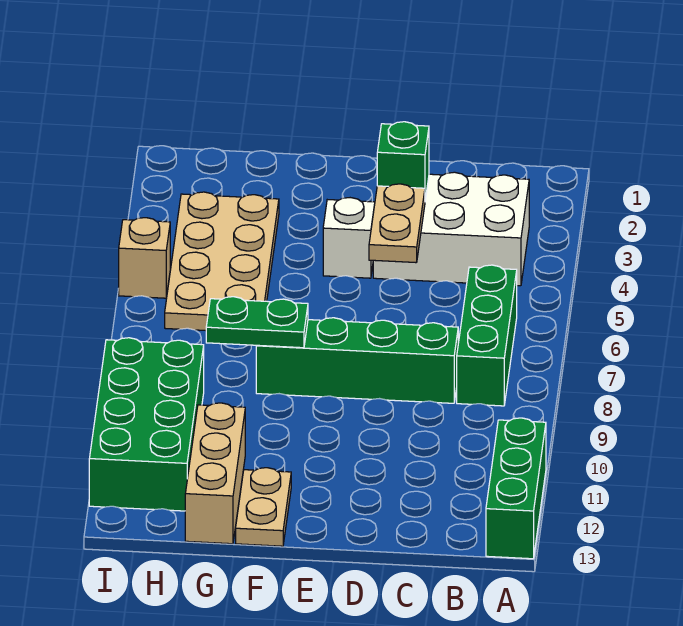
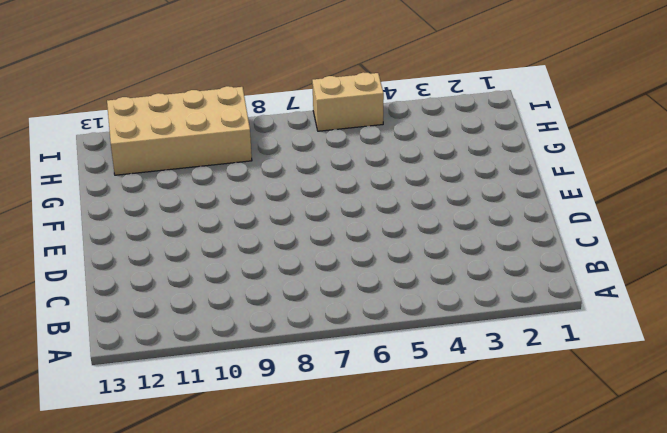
tan brick H9:I12 level 1 -> green brick H9:I12 level 1
tan brick I5:I6 level 1 -> tan brick I5 level 1
none -> green brick A11:A13 level 1
none -> white brick B3:D4 level 1
none -> green brick B6:B8 level 1

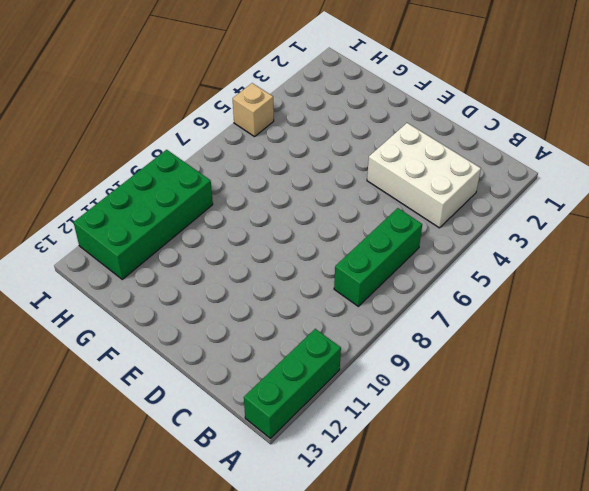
none -> green brick C8:F8 level 1
none -> white brick E4 level 1
none -> tan plate F12:F13 level 1

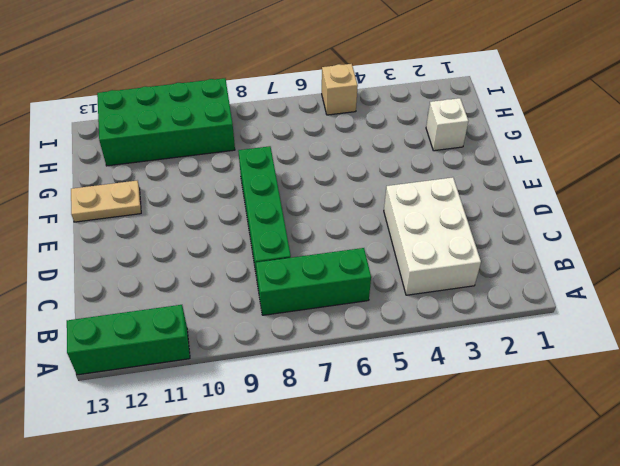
white brick G2 level 1 -> white brick E4 level 1
none -> tan plate G3:H6 level 1
none -> tan brick G11:G13 level 1
none -> green brick D3 level 2

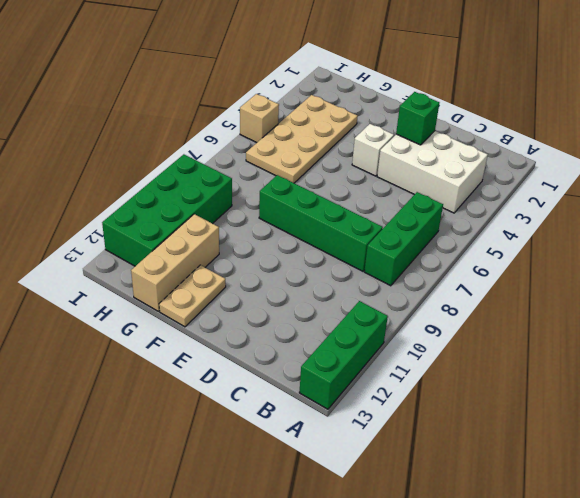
none -> tan plate D4:D5 level 2
none -> green plate F8:G8 level 2

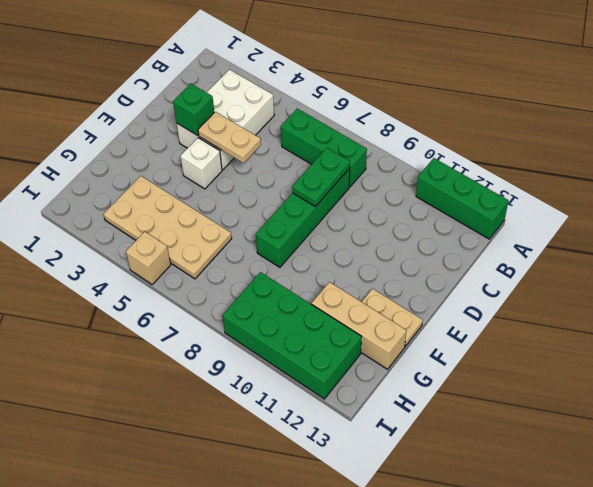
green plate C8:D8 level 2 -> green plate F8:G8 level 2

